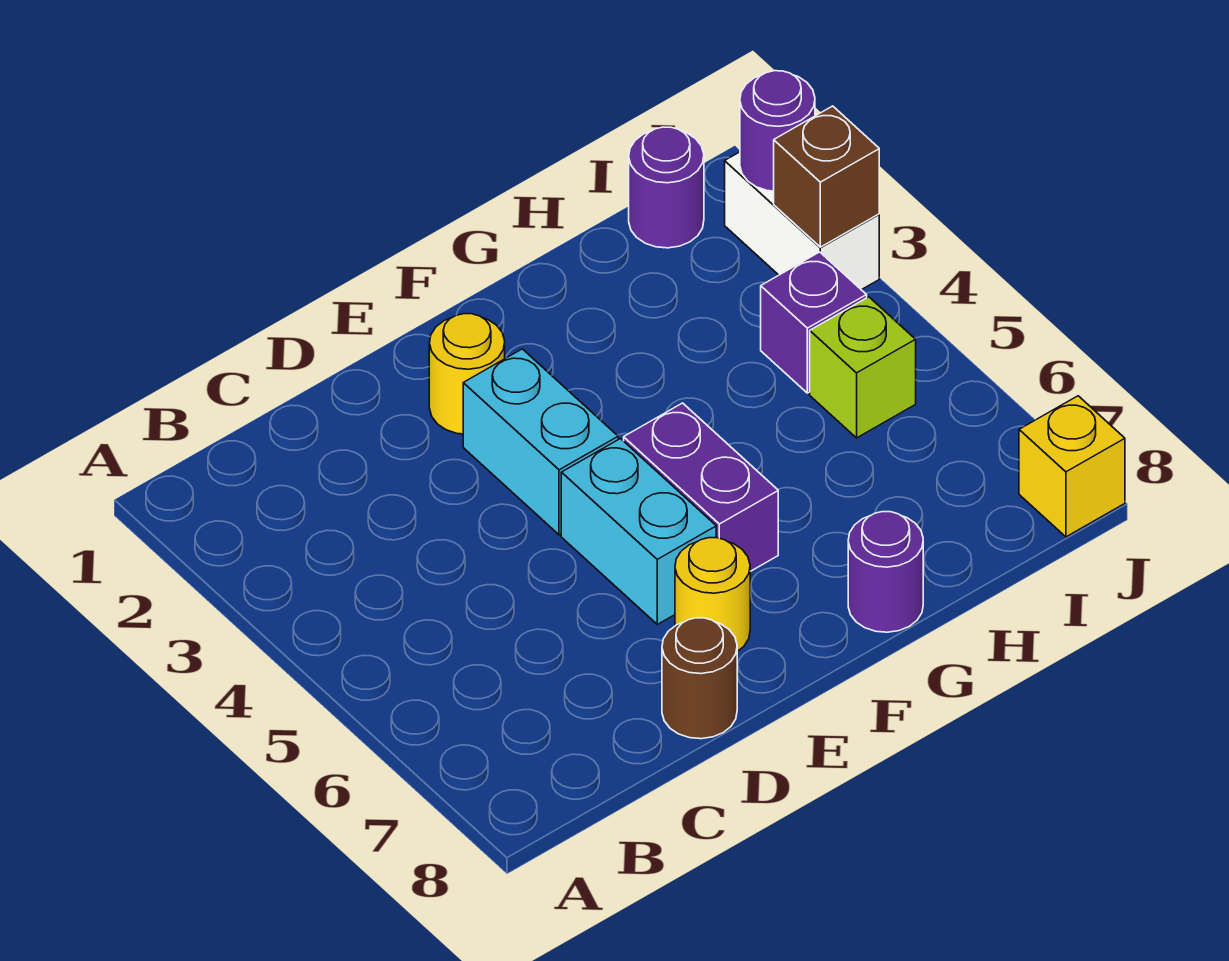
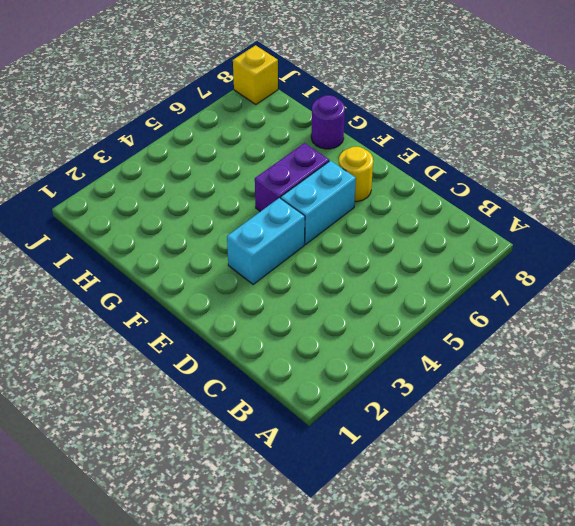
none -> brown round brick D8 level 1
none -> yellow round brick E2 level 1
none -> purple round brick I1 level 1

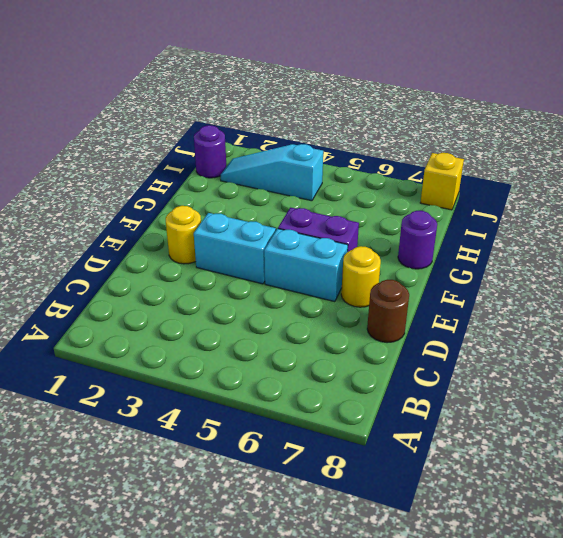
cyan slope I2:I4 level 1 top 4 -> purple brick I4 level 1
none -> lime brick I5 level 1
none -> white brick J2:J3 level 1
none -> purple round brick J2 level 2

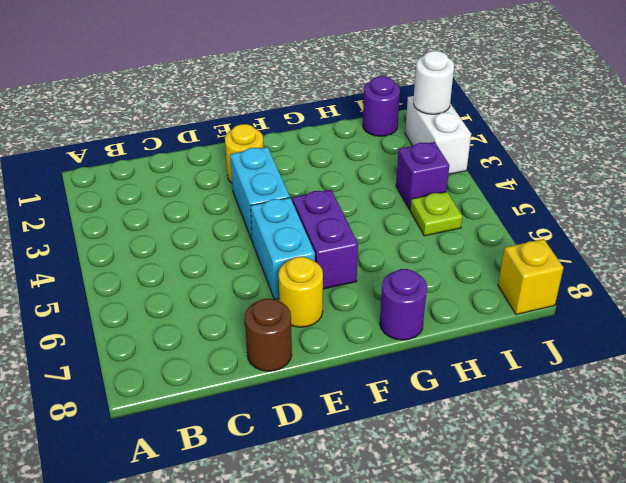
lime plate I5 level 1 -> lime brick I5 level 1
white round brick J2 level 2 -> purple round brick J2 level 2
none -> brown brick J3 level 2

